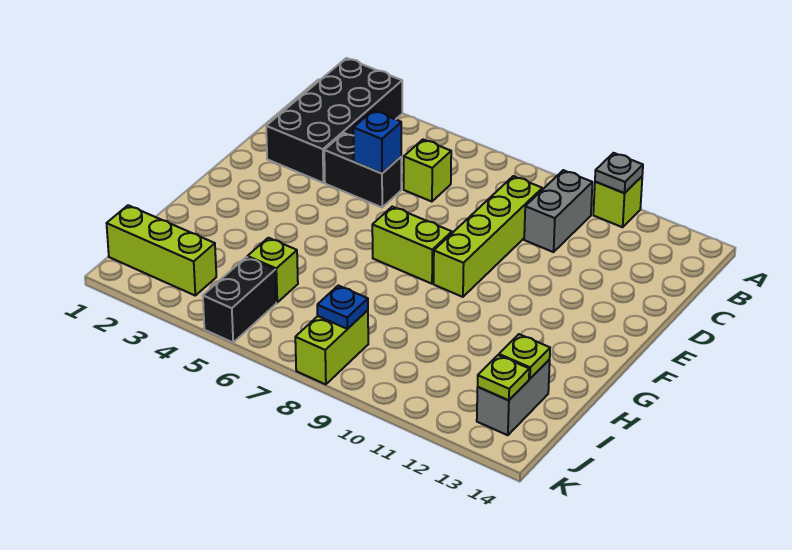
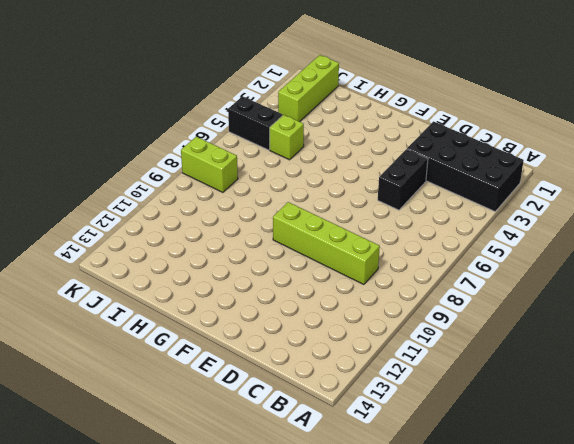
none -> lime brick A11 level 1
none -> grey brick B10:C10 level 1
none -> lime brick C6 level 1

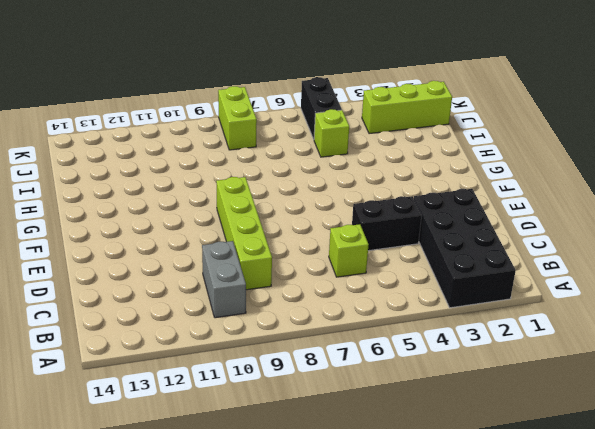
none -> lime brick A11 level 1
none -> lime brick F7:F8 level 1
none -> grey brick I13:J13 level 1

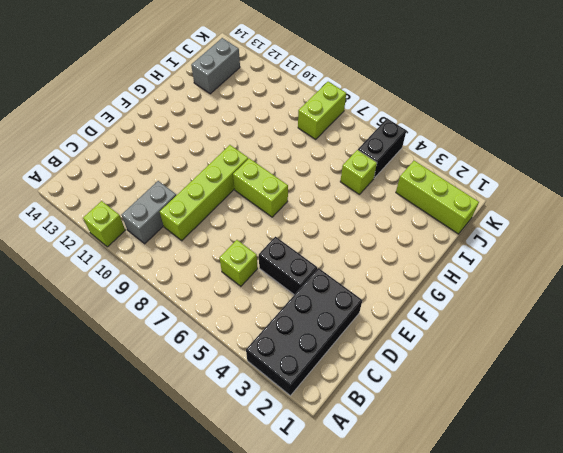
none -> grey plate A11 level 2
none -> blue brick D5 level 2
none -> lime plate I13 level 2

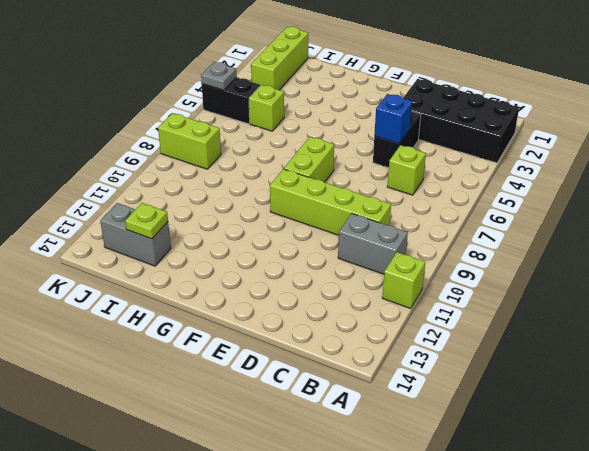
grey plate K5 level 2 -> grey plate A11 level 2
none -> blue plate J8 level 2
none -> lime plate J13 level 2

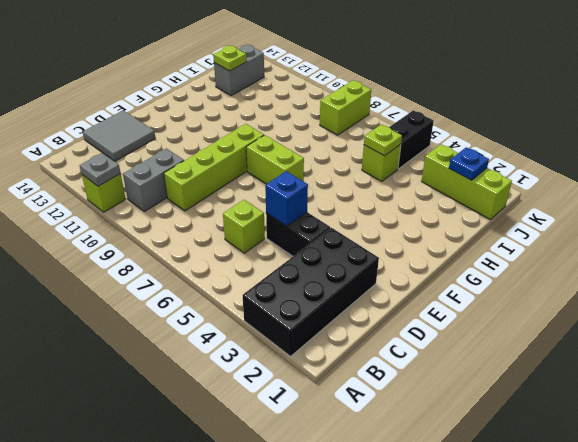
grey tile C13:D14 level 1 -> none
lime plate I5 level 2 -> lime plate J13 level 2
blue plate J2 level 2 -> blue plate J8 level 2

